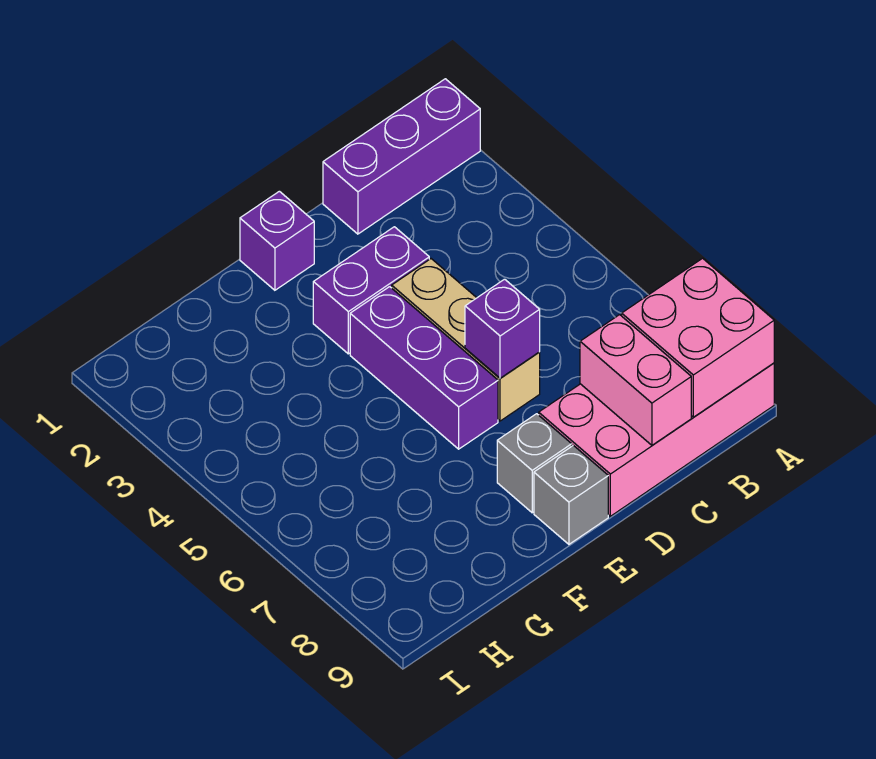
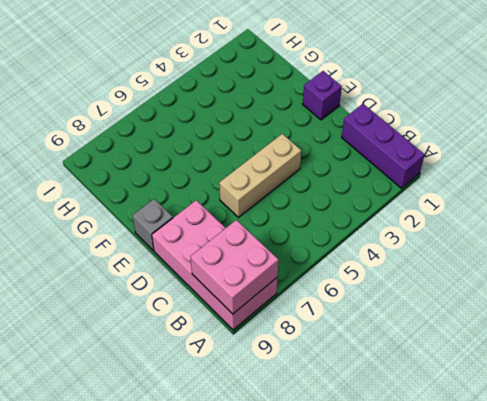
none -> purple brick D3:E3 level 1
none -> purple brick E4:E6 level 1

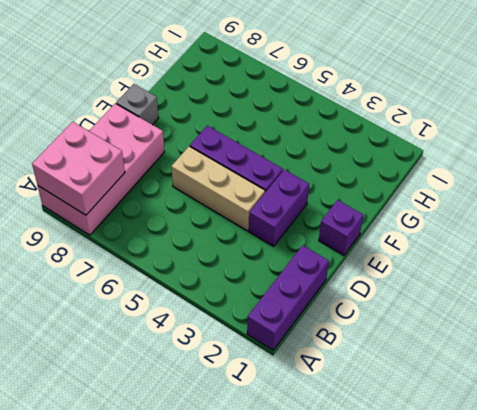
none -> grey brick E8 level 1
none -> pink brick C8:C9 level 2

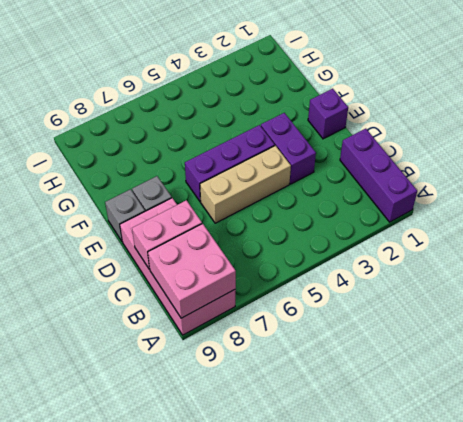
none -> purple brick D6 level 2

